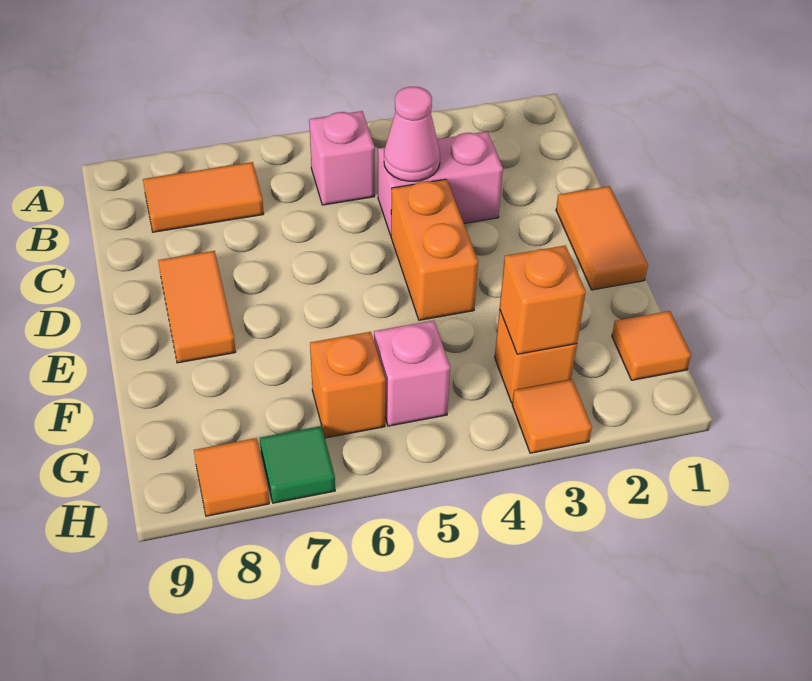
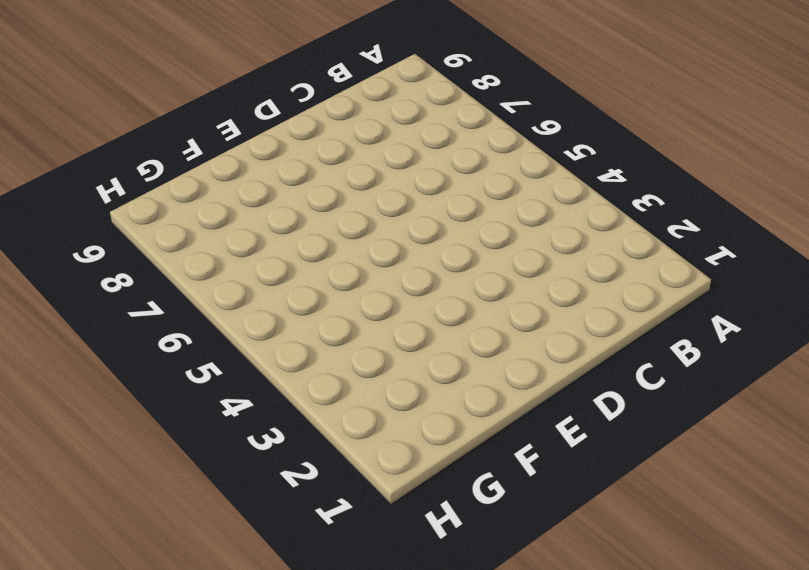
none -> pink brick B5 level 1
none -> orange tile B7:B8 level 1
none -> pink brick C3:C4 level 1

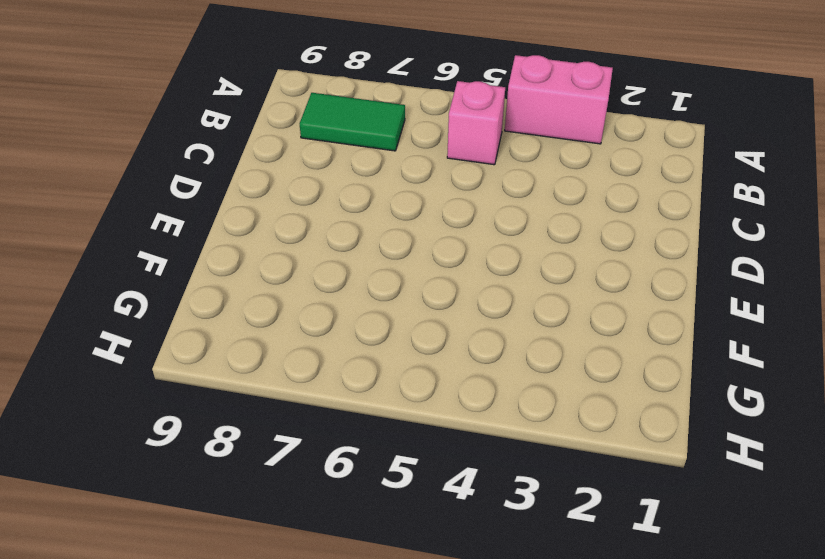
pink brick A3:A4 level 1 -> pink brick C3:C4 level 1
green tile B7:B8 level 1 -> orange tile B7:B8 level 1
none -> orange tile D1:E1 level 1
none -> orange brick D4:E4 level 1
none -> orange tile D8:E8 level 1

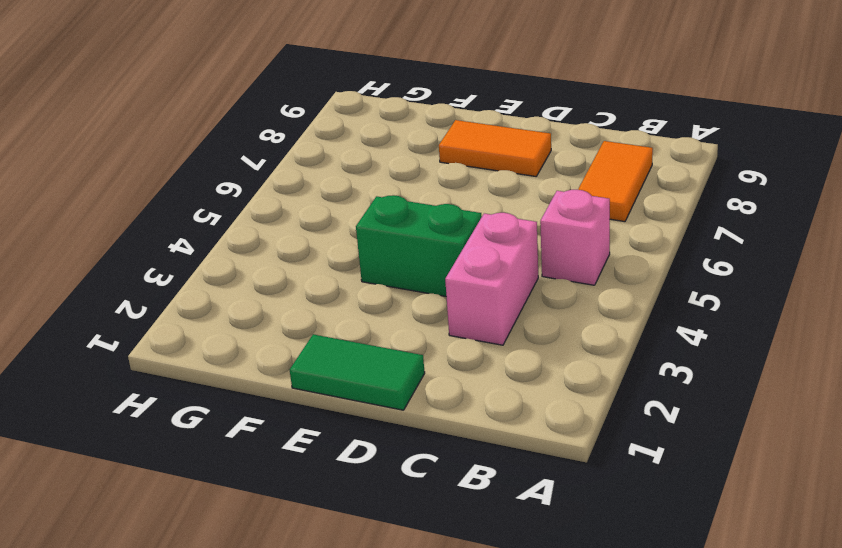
green tile D1:E1 level 1 -> orange tile D1:E1 level 1
green brick D4:E4 level 1 -> orange brick D4:E4 level 1
none -> orange tile G1 level 1
none -> orange brick G3 level 1
none -> pink brick G5 level 1

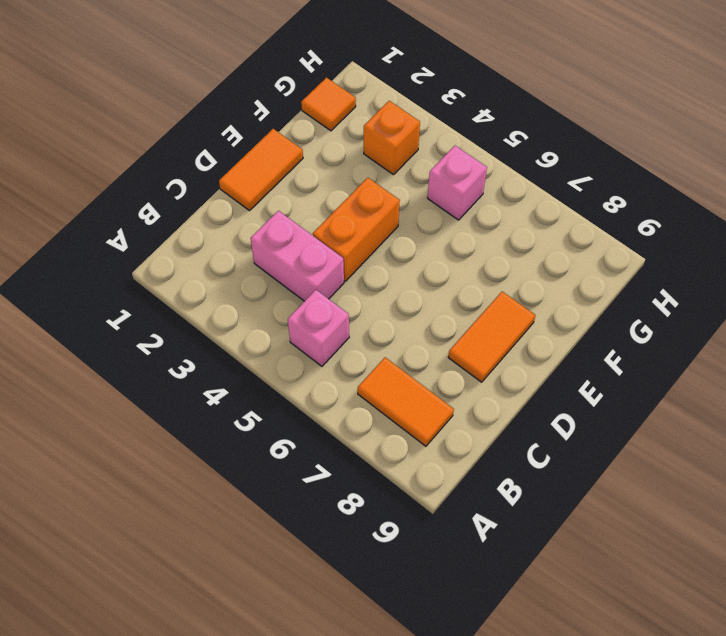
none -> orange brick G6 level 1
none -> orange tile H3 level 1
none -> green tile H7 level 1

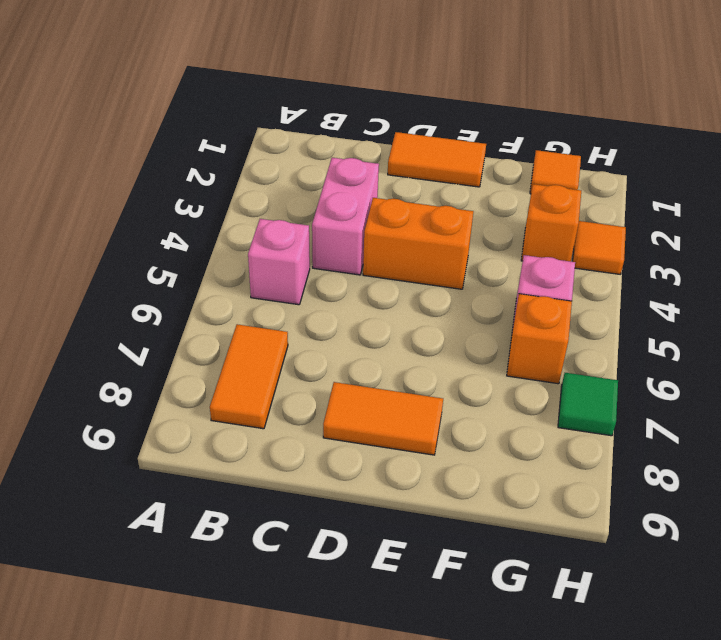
none -> orange tile H8 level 1
none -> pink cone C4 level 2
none -> orange brick G3 level 2

